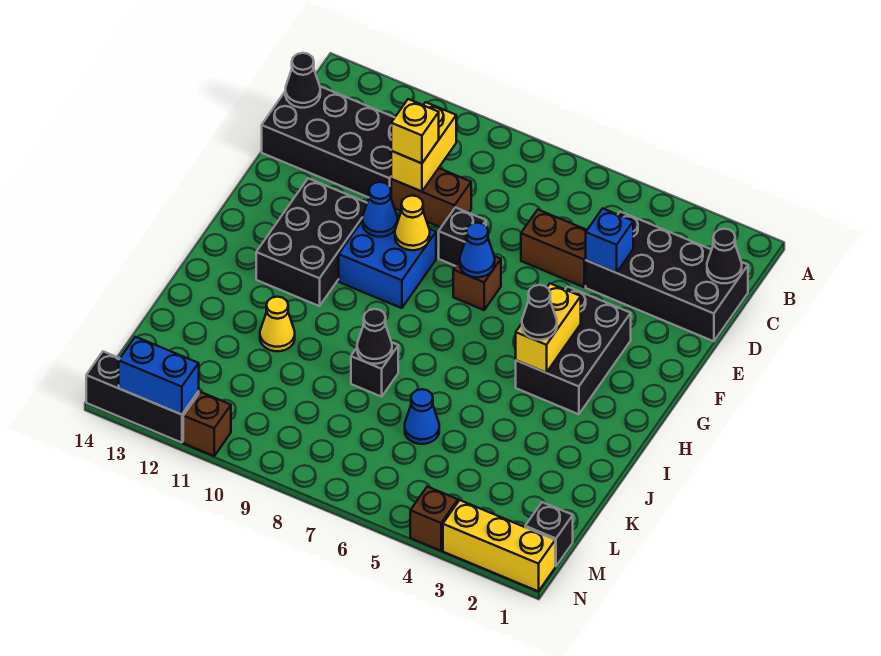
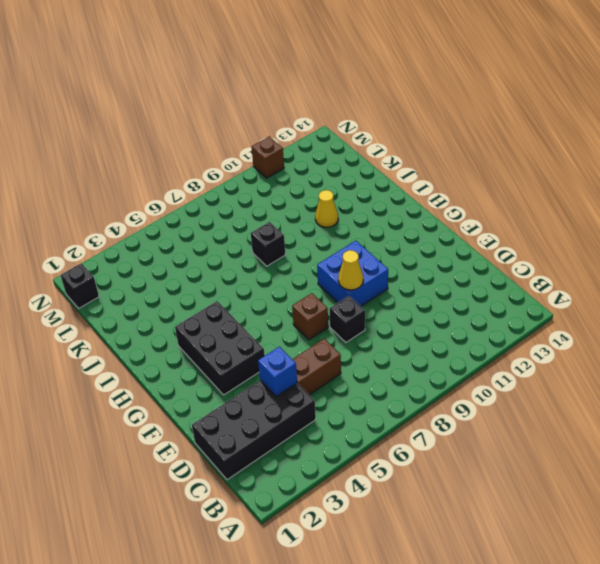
none -> black brick C11:D14 level 1
none -> brown brick D9:D10 level 1
none -> black brick F11:H12 level 1

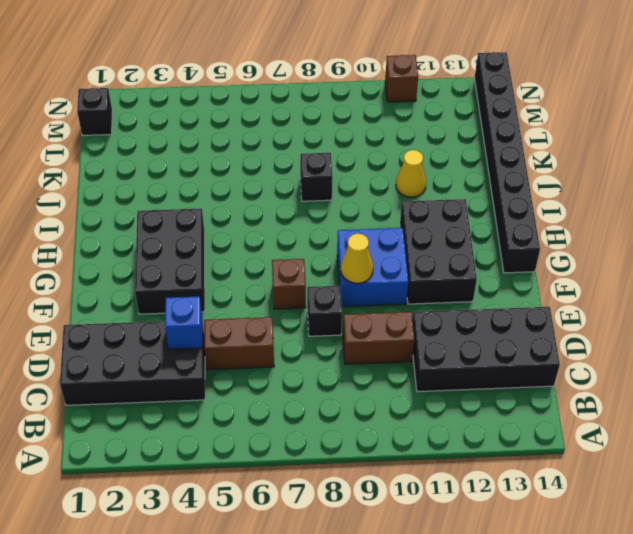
black brick G14:N14 level 1 -> black brick N12:N14 level 1
none -> blue cone K6 level 1
none -> yellow brick N1:N3 level 1
none -> brown brick N4 level 1

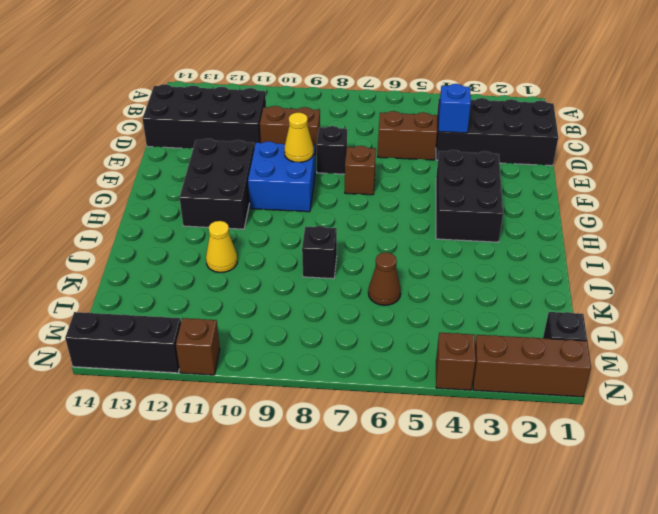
brown cone K6 level 1 -> blue cone K6 level 1
brown brick N1:N3 level 1 -> yellow brick N1:N3 level 1
none -> black cone C1 level 2
none -> yellow brick C10:D10 level 2
none -> black cone C14 level 2

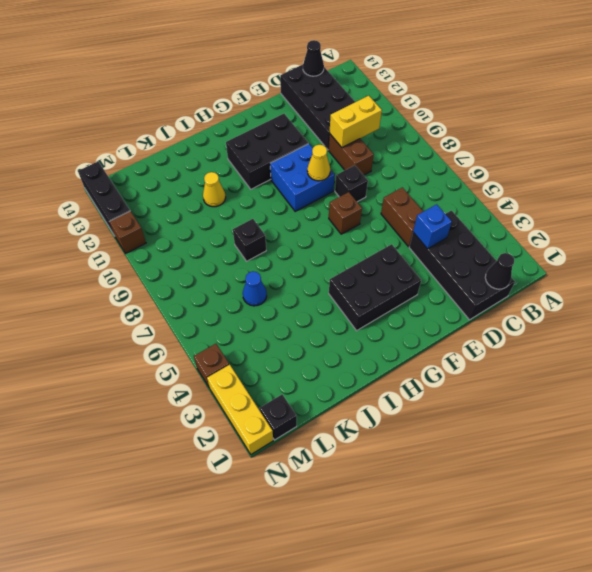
none -> blue cone F7 level 2
none -> blue cone F10 level 2
none -> yellow brick G4:H4 level 2

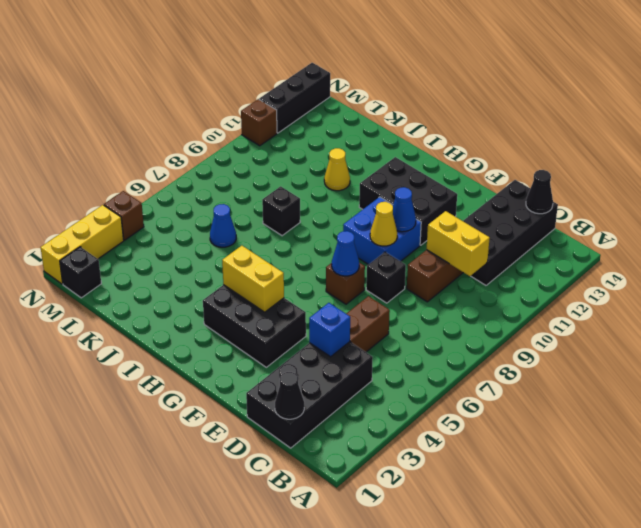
none -> black cone J8 level 2
none -> blue brick N12:N13 level 2
none -> yellow brick D10 level 3

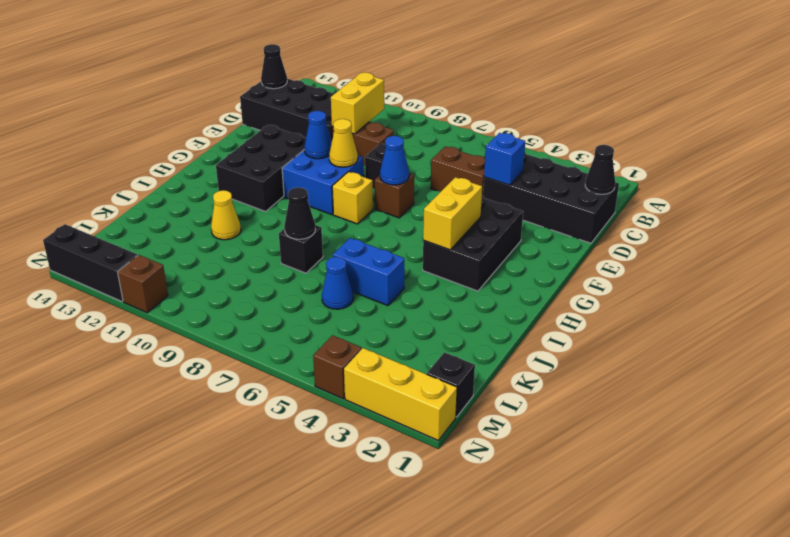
yellow brick G8 level 1 -> yellow brick D10 level 3
blue brick J5:J6 level 1 -> blue brick N12:N13 level 2
none -> black cone H4 level 3

